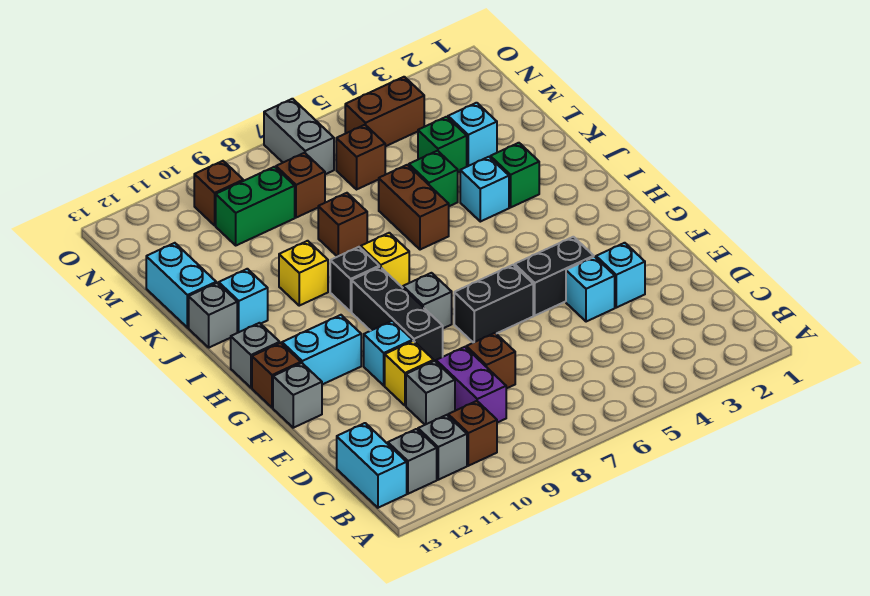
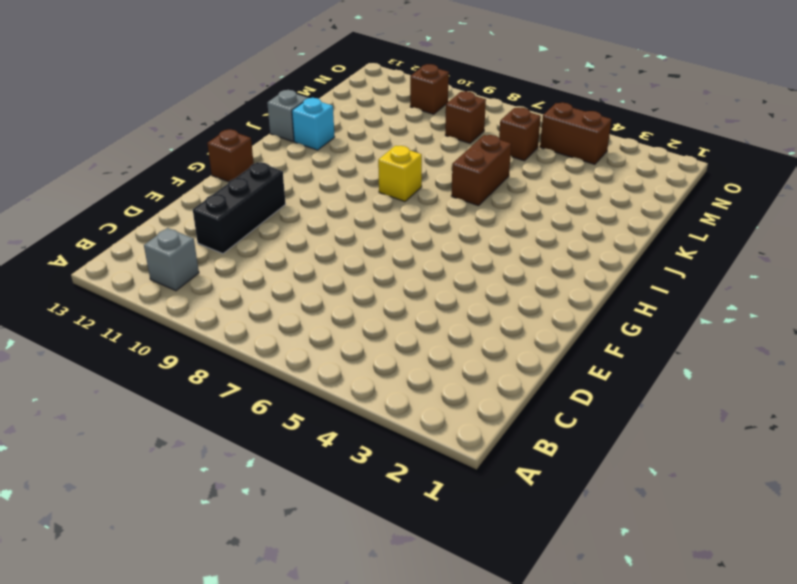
black brick D11:F11 level 1 -> black brick F9:H9 level 1
none -> brown brick B10 level 1
none -> grey brick B12 level 1
none -> cyan brick B13:C13 level 1
none -> purple brick C9:D9 level 1

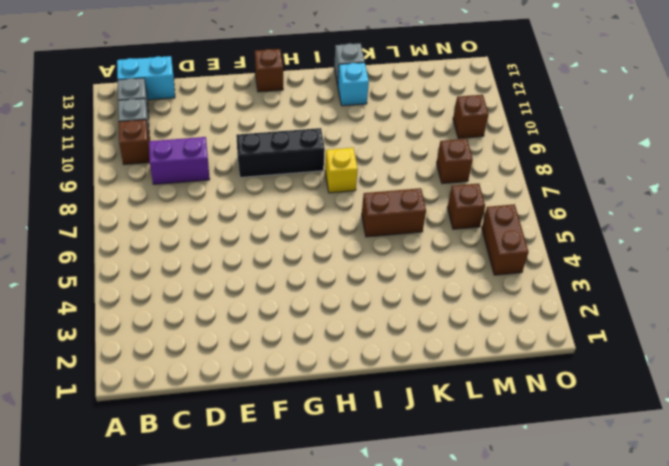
none -> brown brick D8 level 1
none -> grey brick D10 level 1
none -> cyan brick E3 level 1
none -> cyan brick E4 level 1

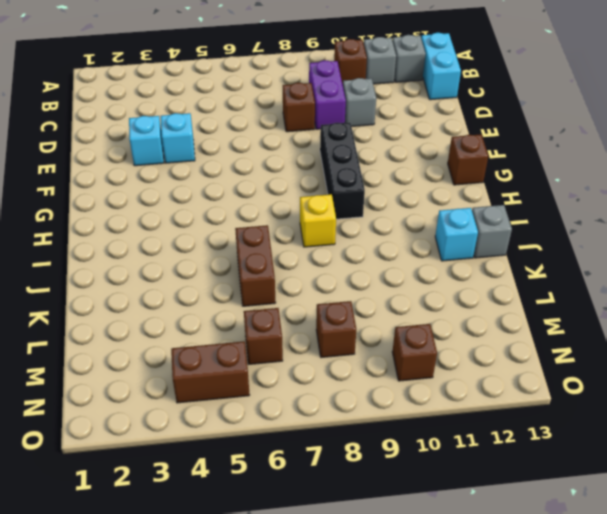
none -> yellow brick E10 level 1
none -> black brick F4:F5 level 1
none -> black brick F6:F7 level 1
none -> cyan brick F10 level 1

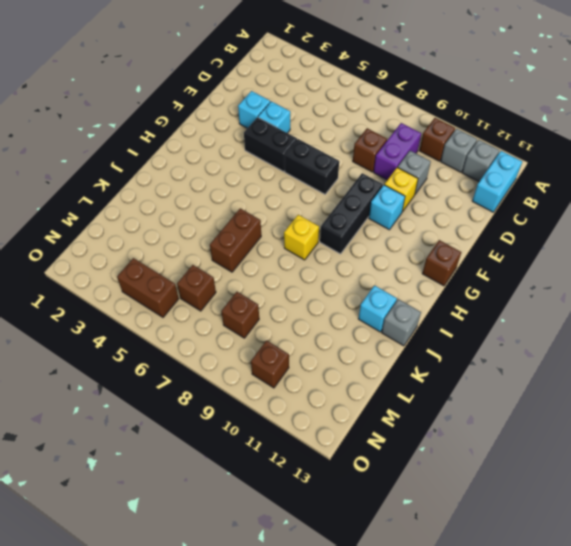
none -> grey brick F13 level 1
none -> grey brick G8 level 1
none -> cyan brick G11:G12 level 1
none -> grey brick H13 level 1

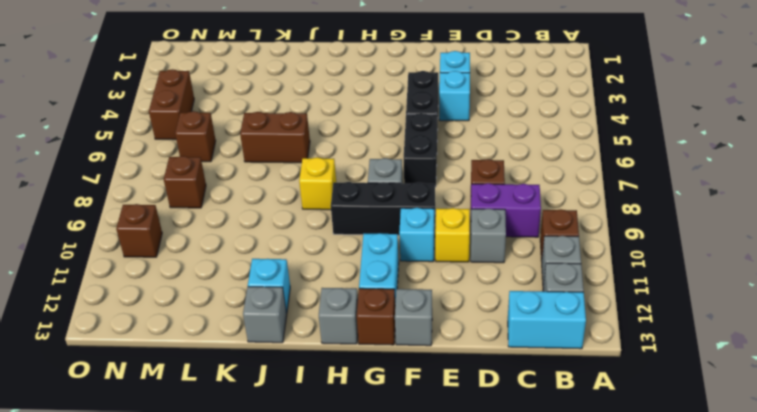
none -> black brick I9 level 1
none -> green brick J3 level 1
none -> cyan brick J4 level 1
none -> yellow brick J10 level 1

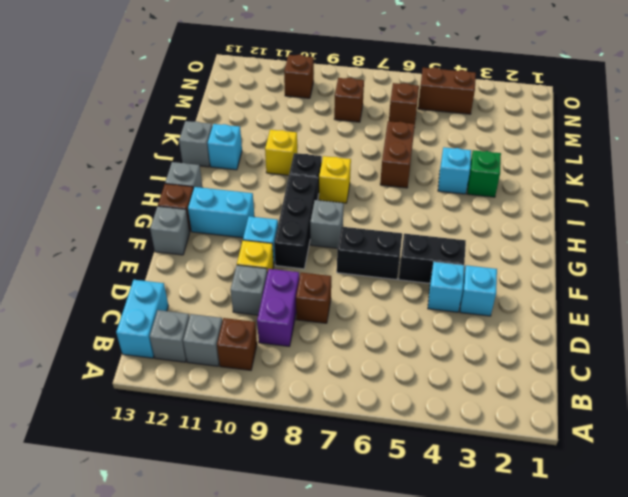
none -> green brick K5 level 1
none -> brown brick K8 level 1
none -> cyan brick K13:L13 level 1
none -> cyan brick L3 level 1

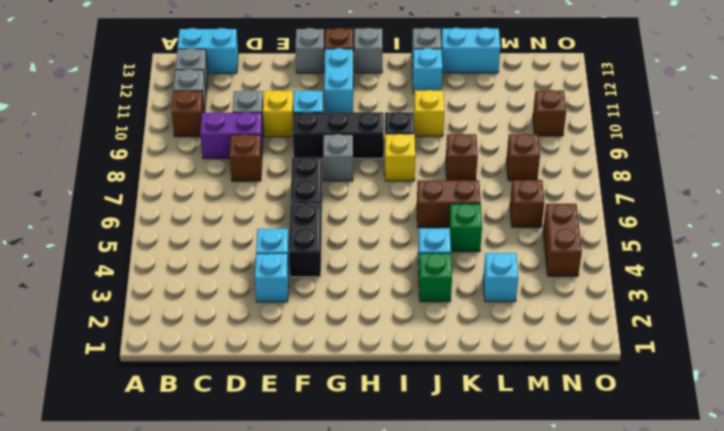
none -> green brick L4 level 1
none -> green brick M9:M10 level 1
none -> grey brick N7:O7 level 1

